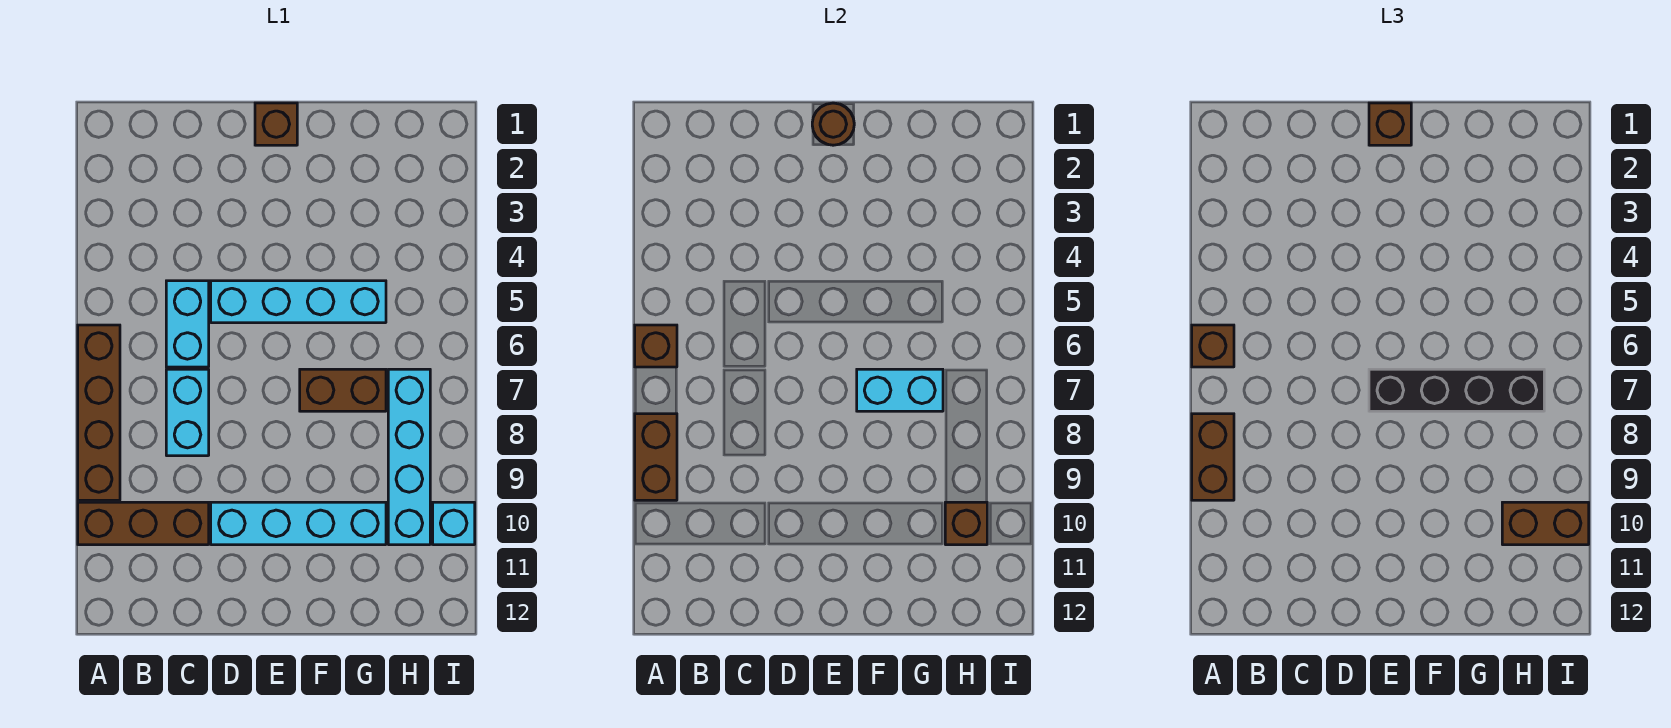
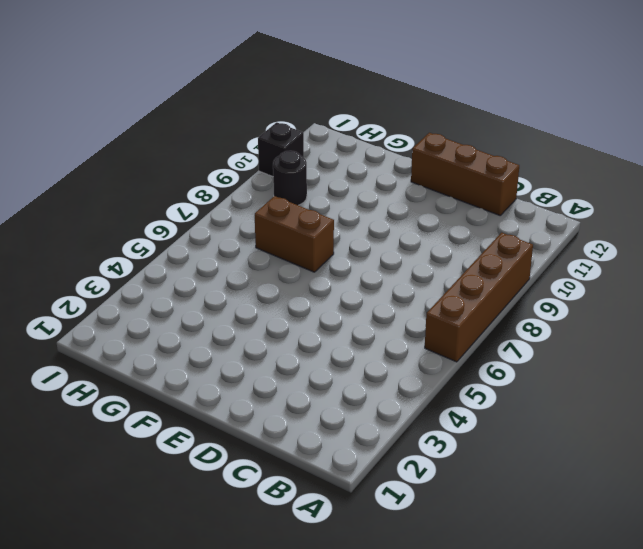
brown brick C12:E12 level 1 -> brown brick A10:C10 level 1
black round brick H9 level 1 -> cyan brick H7:H10 level 1
black brick I10 level 1 -> cyan brick I10 level 1
none -> cyan brick C5:C6 level 1
none -> cyan brick C7:C8 level 1
none -> cyan brick D5:G5 level 1

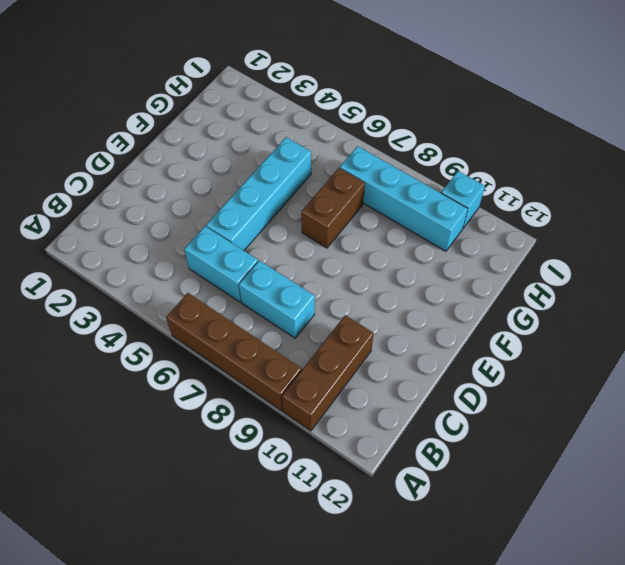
none -> cyan brick D10:G10 level 1
none -> brown brick E1 level 1
none -> brown brick A6 level 2

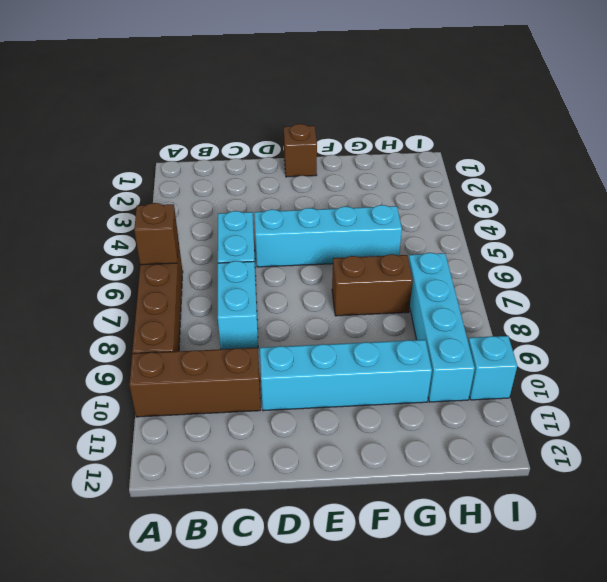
none -> brown brick A8:A9 level 2
none -> brown round brick E1 level 2
none -> cyan brick F7:G7 level 2

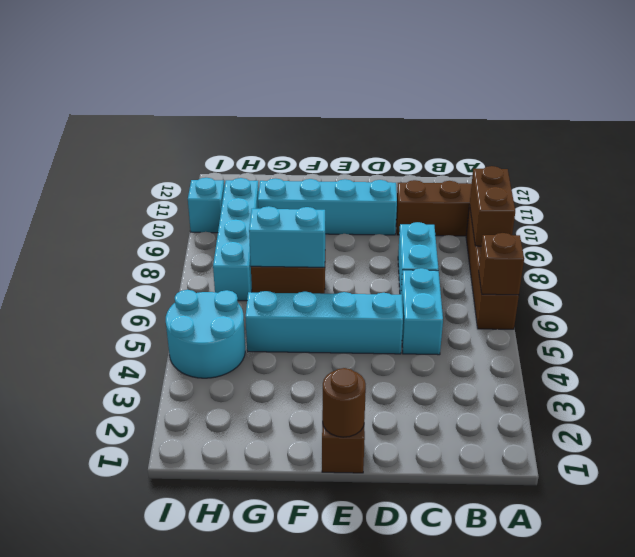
cyan round brick H4:I5 level 1 -> none
none -> brown brick H10 level 2
none -> brown brick A6 level 3
none -> brown brick A8:A9 level 3

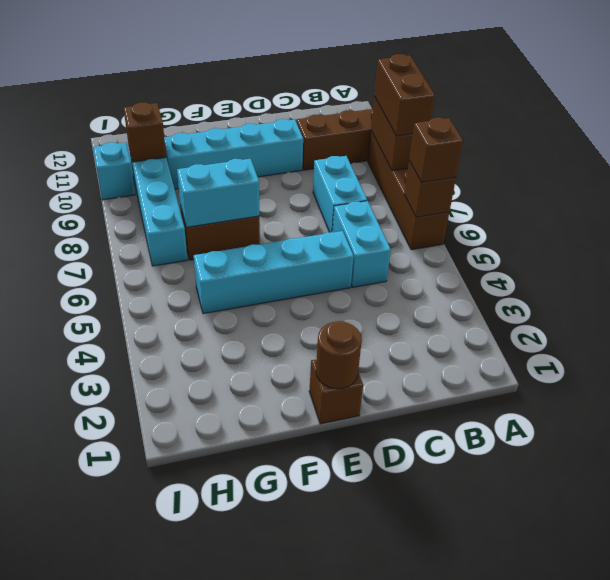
none -> brown brick E1 level 3
none -> black brick E7:H7 level 3
none -> brown brick H10:I10 level 3

